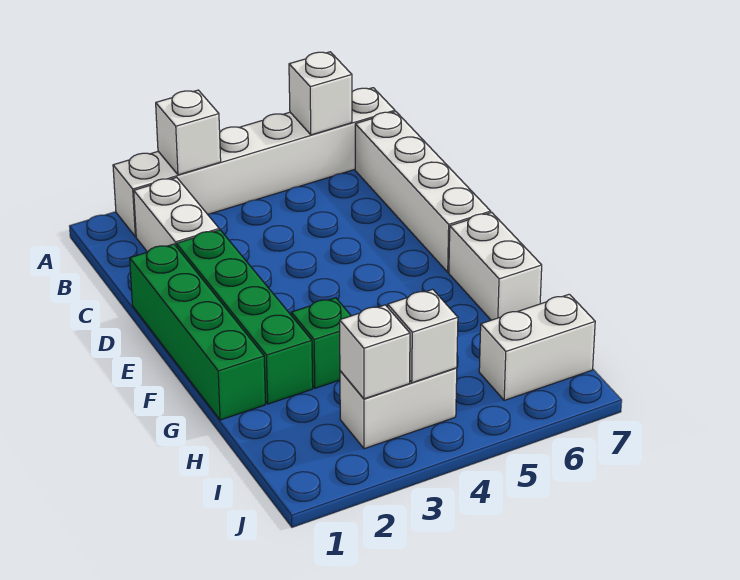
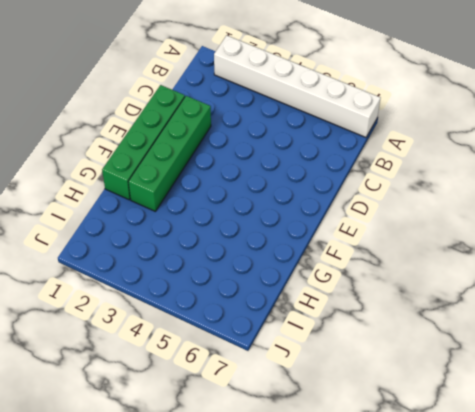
none -> white brick B2:C2 level 1
none -> white brick B7:E7 level 1
none -> white brick F7:G7 level 1

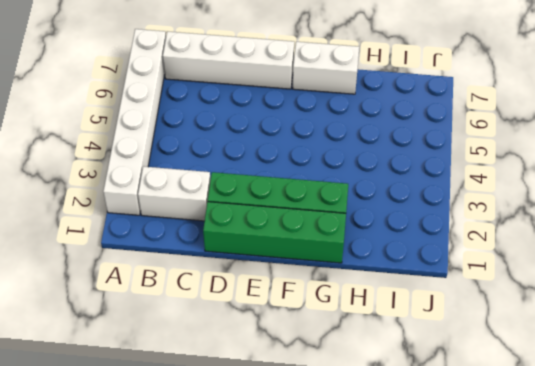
none -> green brick G3 level 1
none -> white brick I3:I4 level 1
none -> white brick I6:I7 level 1

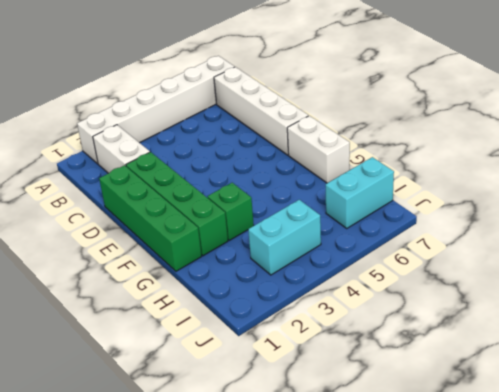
cyan brick I3:I4 level 1 -> white brick I3:I4 level 1
cyan brick I6:I7 level 1 -> white brick I6:I7 level 1
none -> white brick A3 level 2
none -> white brick A6 level 2
none -> white brick I3 level 2

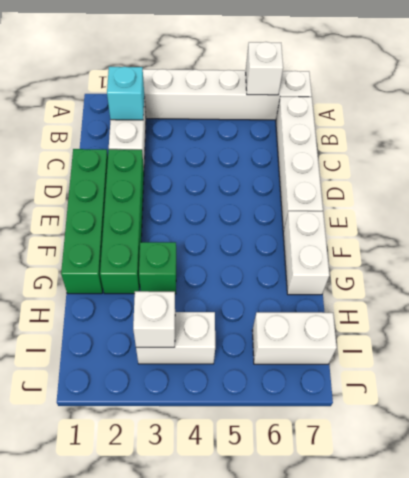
cyan brick B2 level 2 -> none
none -> white brick A3 level 2
none -> white brick I4 level 2

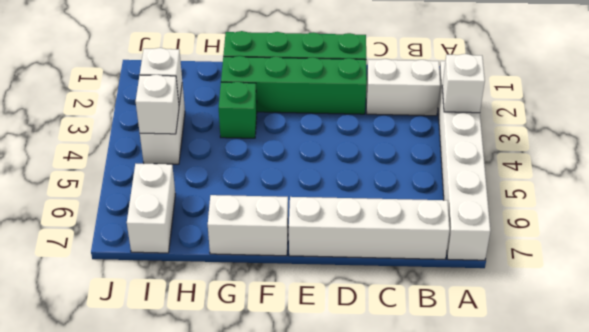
none -> white brick A6 level 2

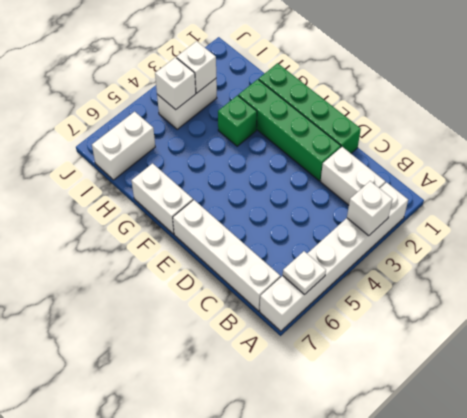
white plate A6 level 2 -> white brick A6 level 2

